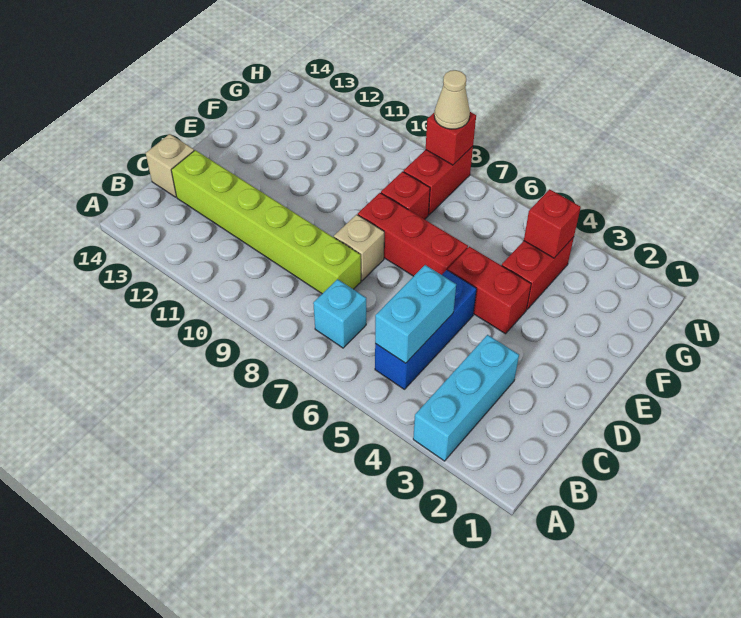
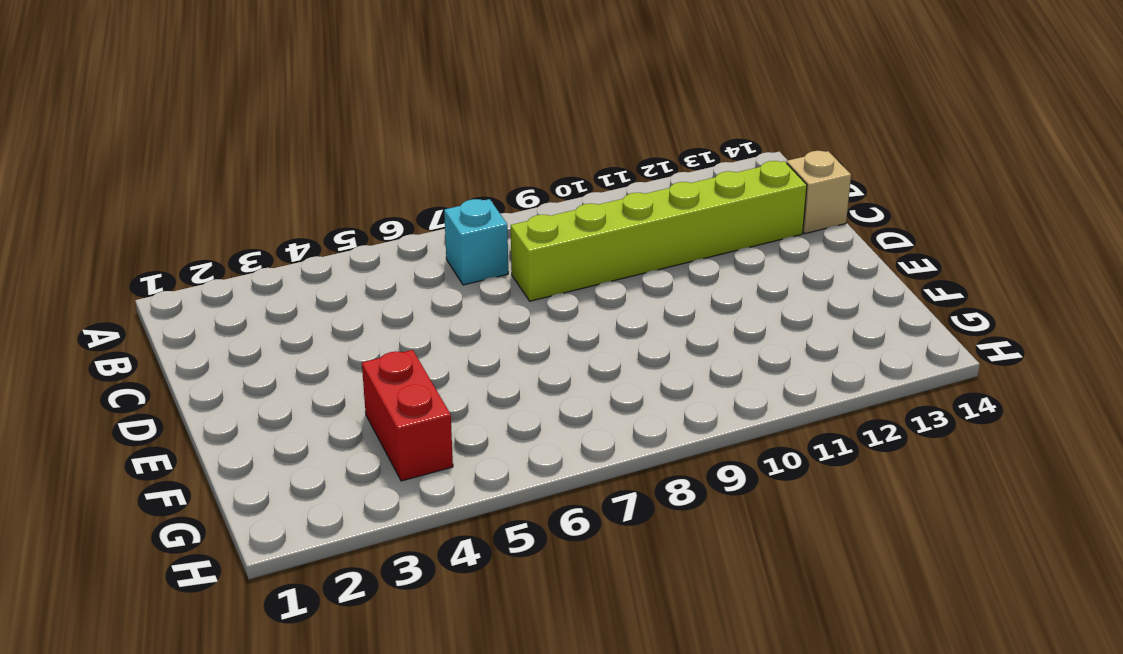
none -> cyan brick A3:C3 level 1
none -> blue brick B5:D5 level 1
none -> tan brick D8 level 1

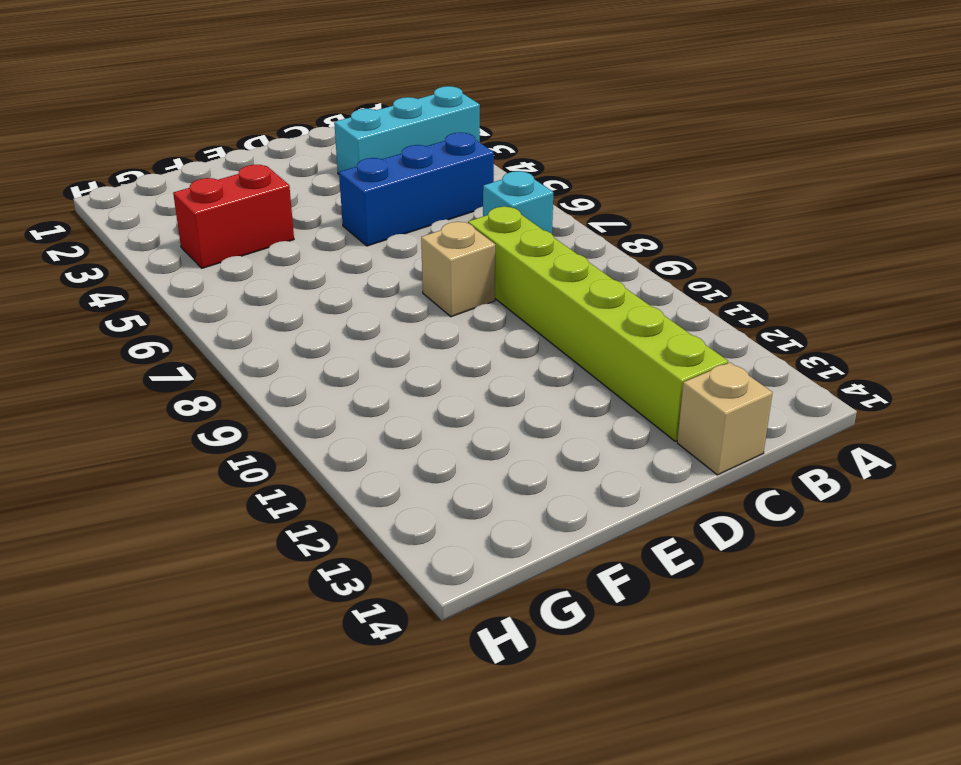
none -> red brick E4:E5 level 1
none -> red brick E6:E8 level 1
none -> red brick F8 level 1

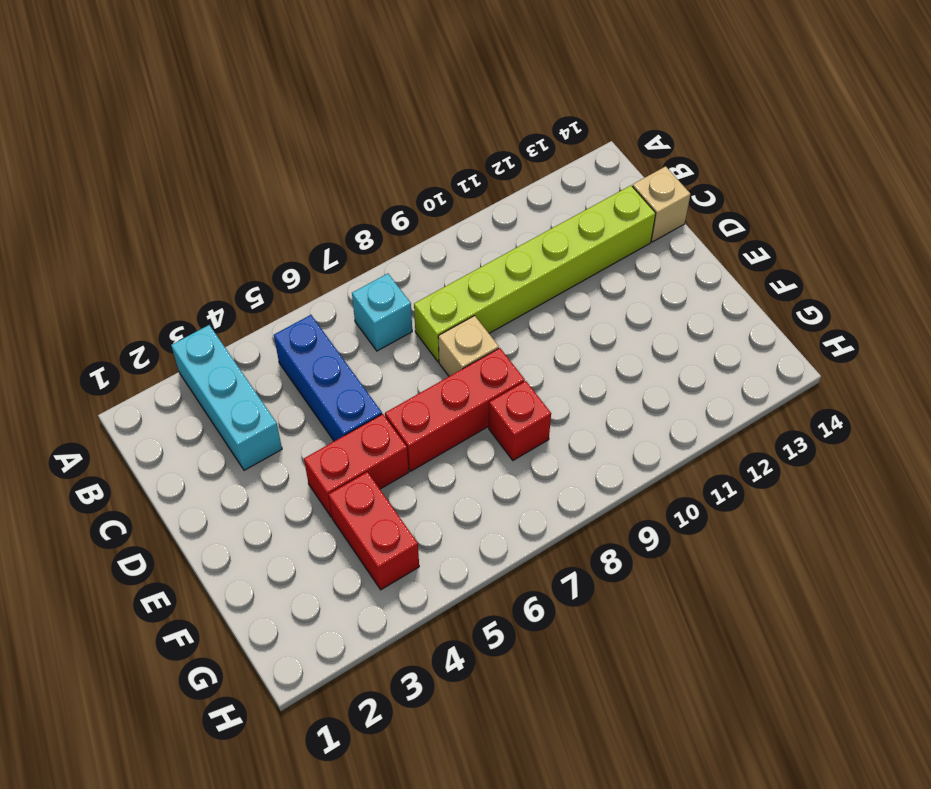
none -> red brick G8:H8 level 1
none -> cyan brick B5:C5 level 2
none -> red brick G4 level 2

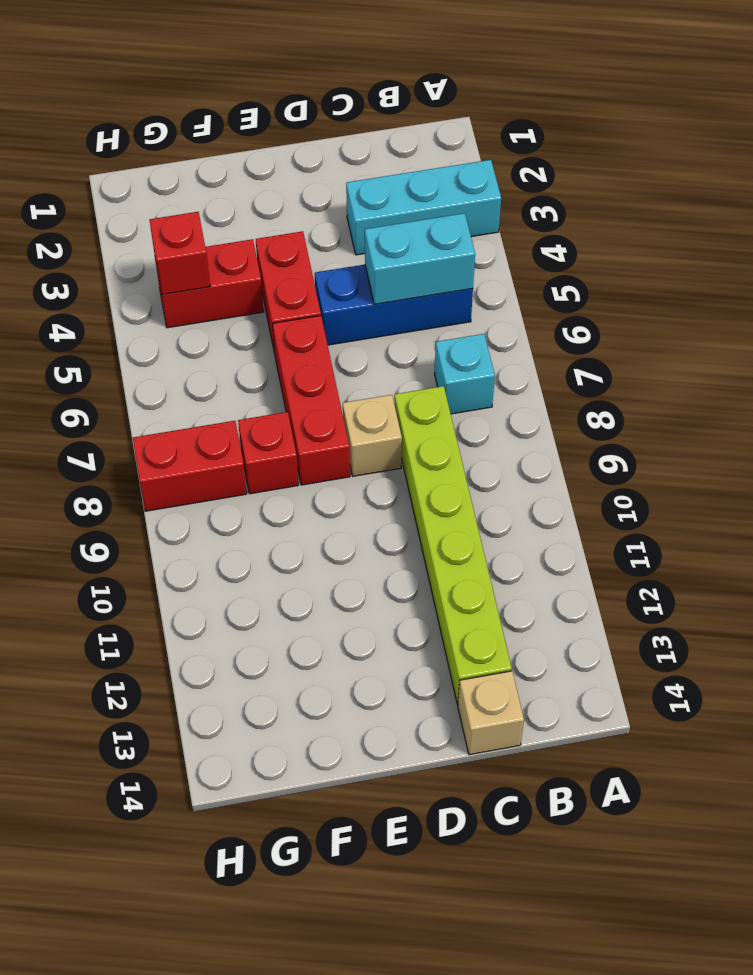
none -> red brick H8 level 2
none -> tan cone H8 level 3

